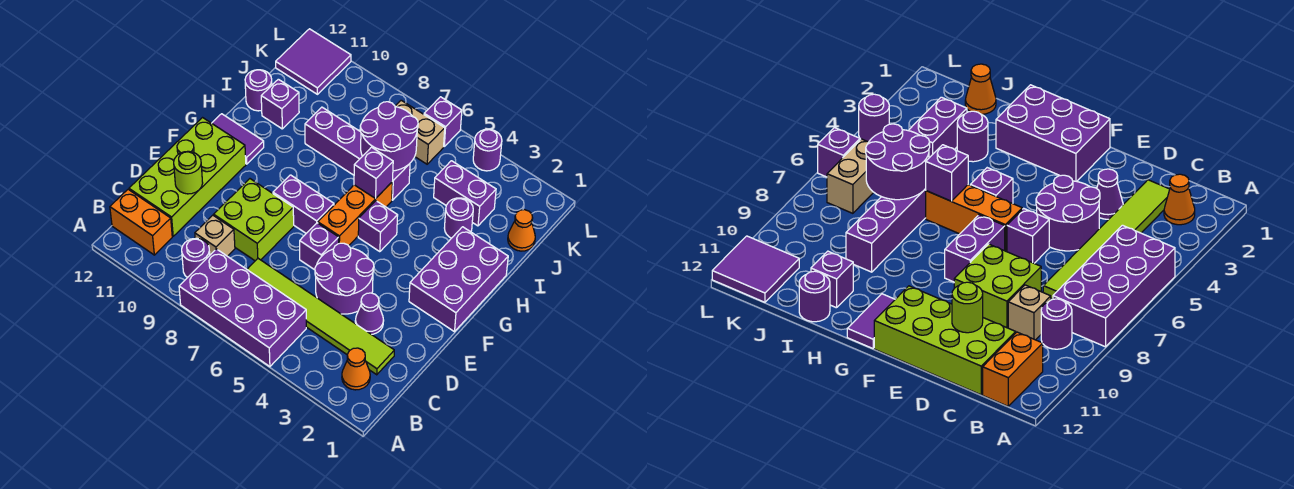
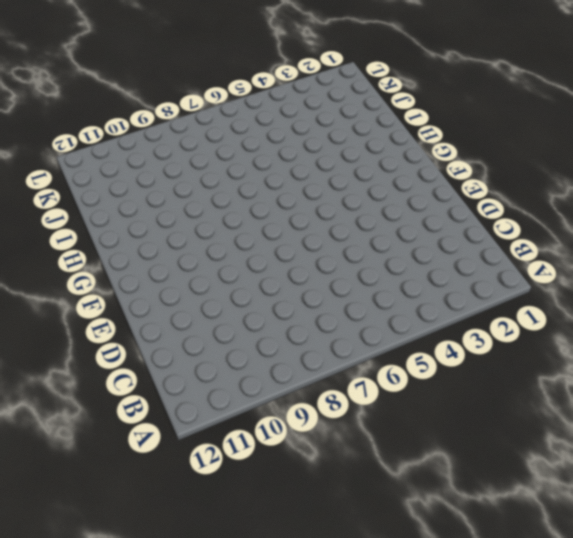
none -> purple brick A5:B8 level 1
none -> orange cone B2 level 1
none -> purple round brick B9 level 1

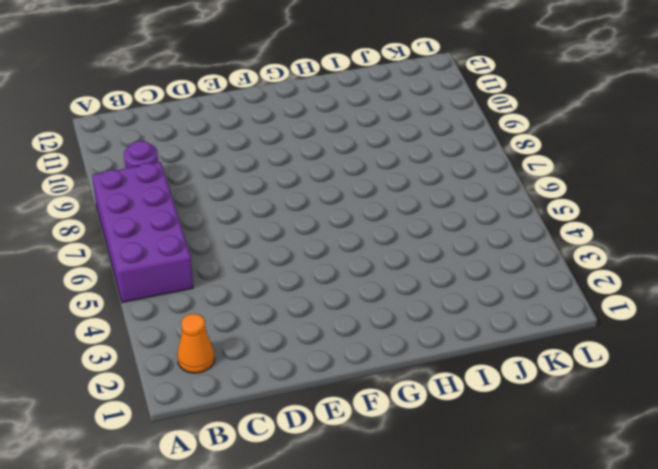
none -> orange brick B11:B12 level 1
none -> lime tile C2:C7 level 1
none -> tan brick C9 level 1

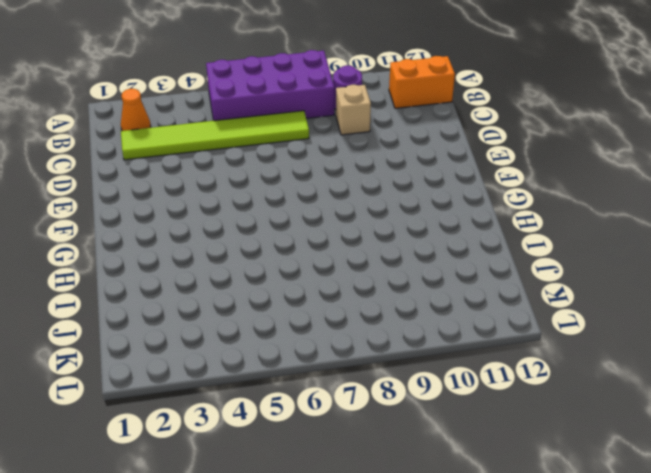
none -> lime brick C11:F12 level 1
none -> purple cone D3 level 1
none -> purple round brick D4:E5 level 1

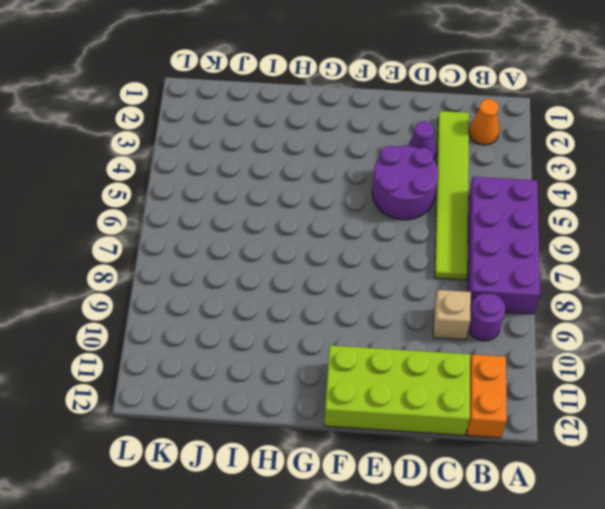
none -> lime brick D8:E9 level 1
none -> purple brick E6 level 1
none -> purple brick F1:H2 level 1

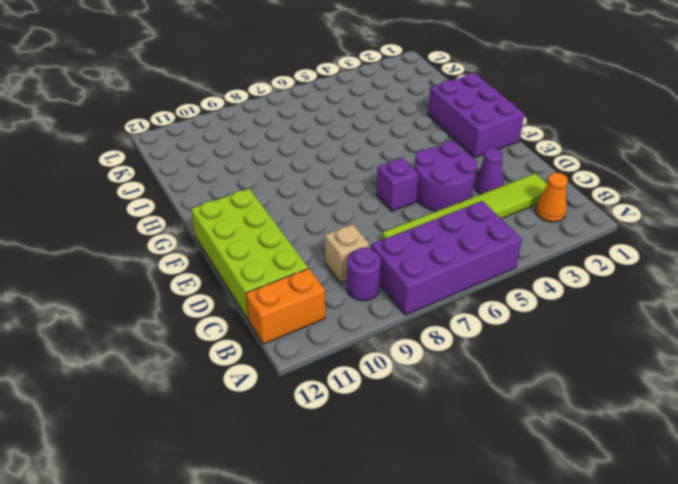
none -> lime brick D8:E9 level 1
none -> orange brick F6:H6 level 1
none -> purple brick F7:F8 level 1

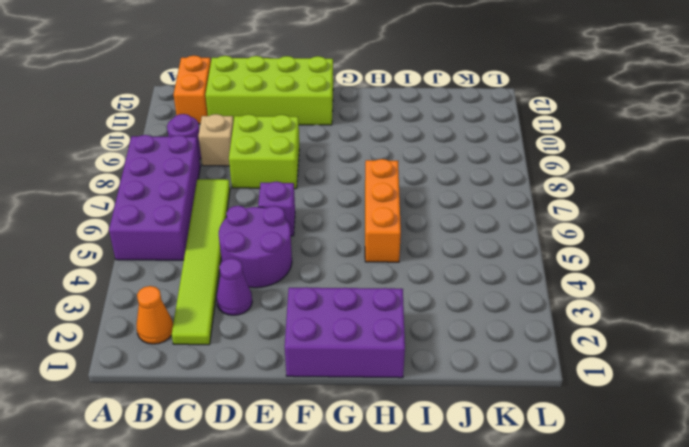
orange brick H5:H7 level 1 -> orange brick F6:H6 level 1
none -> purple brick F7:F8 level 1
none -> purple brick G5 level 1
none -> purple tile G11:G12 level 1

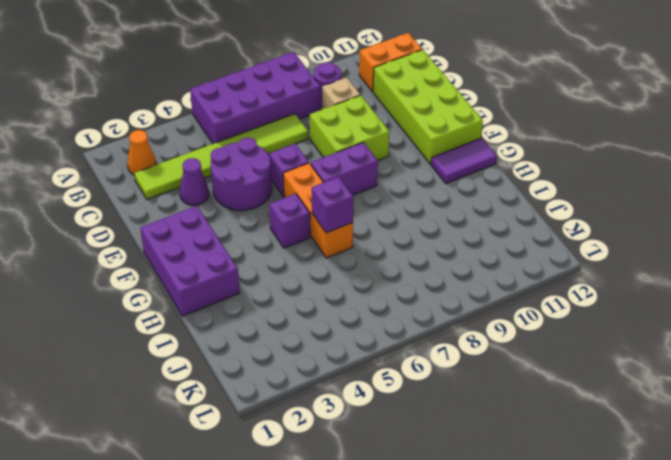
none -> purple round brick I3 level 1
none -> purple brick I6:I9 level 1
none -> purple brick I11 level 1

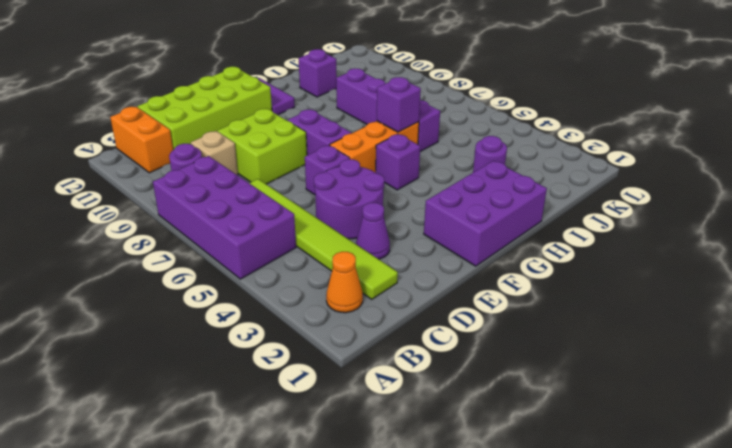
none -> purple round brick I12 level 1
none -> orange cone J1 level 1
none -> purple brick J3:J4 level 1

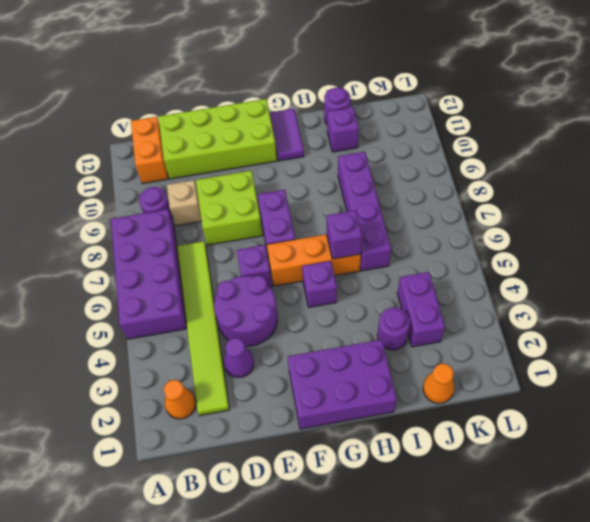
none -> tan brick K6:K7 level 1
none -> purple tile K11:L12 level 1
none -> purple round brick L4 level 1

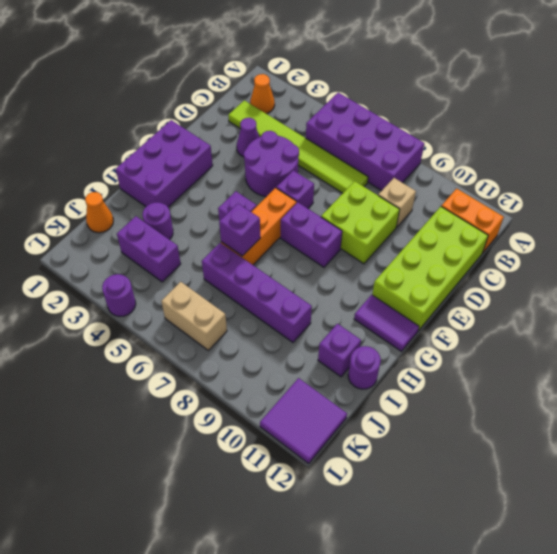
none -> purple round brick B9 level 1
none -> purple brick L6 level 1
none -> lime round brick D11 level 2

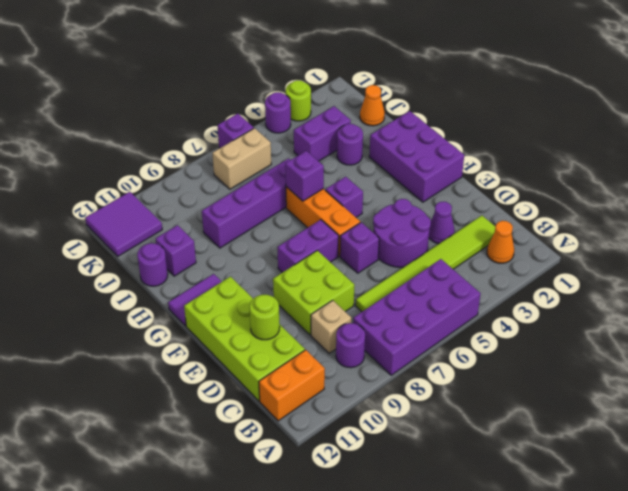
lime round brick L3 level 1 -> none
none -> purple round brick I6:J7 level 2

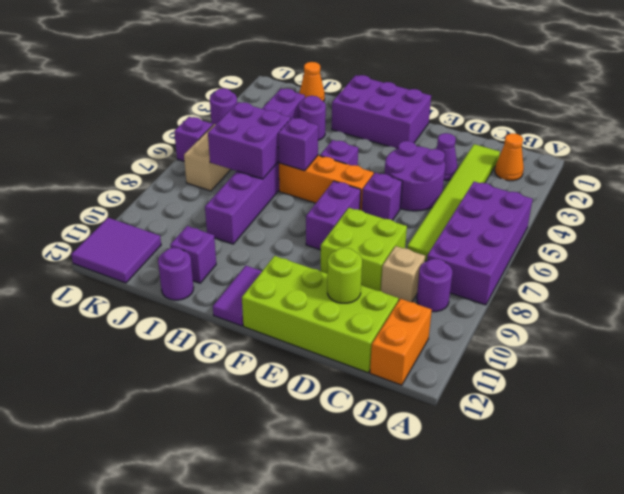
purple brick I6:J7 level 2 -> purple round brick I6:J7 level 2

